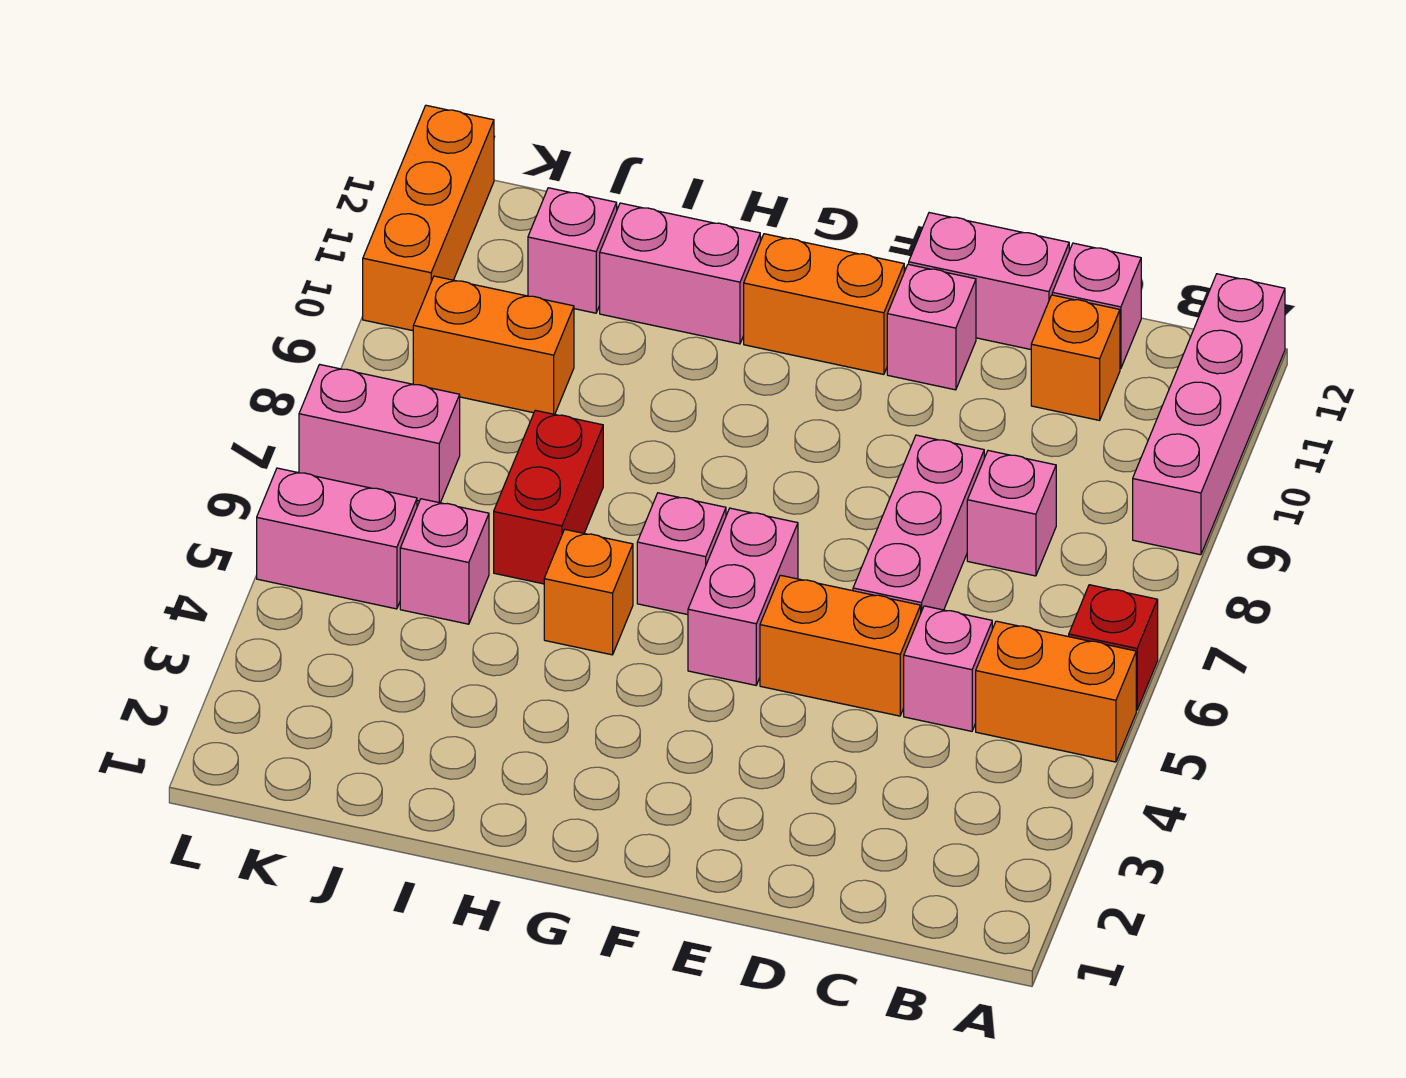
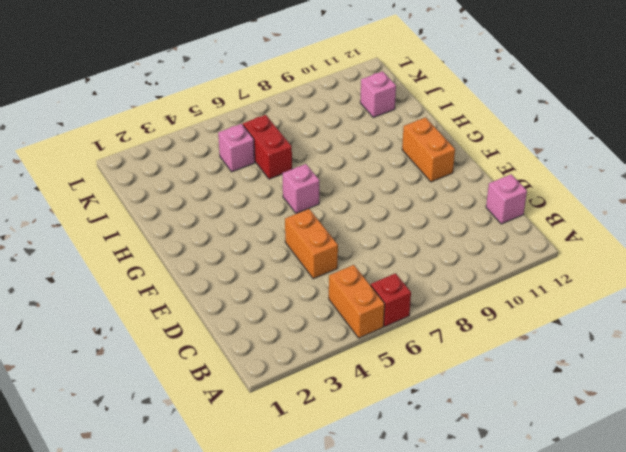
red brick I6:J6 level 1 -> red brick I6:I7 level 1
none -> pink brick A9:A12 level 1
none -> pink brick C5 level 1
none -> pink brick C8 level 1

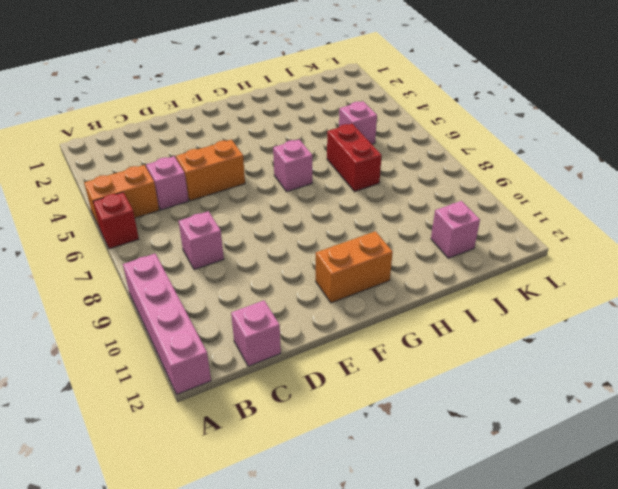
none -> orange brick C11 level 1
none -> pink brick D6:D8 level 1
none -> pink brick D12:E12 level 1

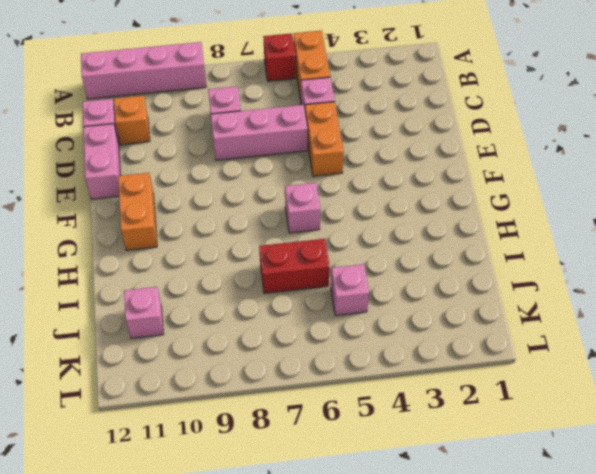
none -> pink brick E11 level 1
none -> pink brick F5:F6 level 1
none -> orange brick H5 level 1

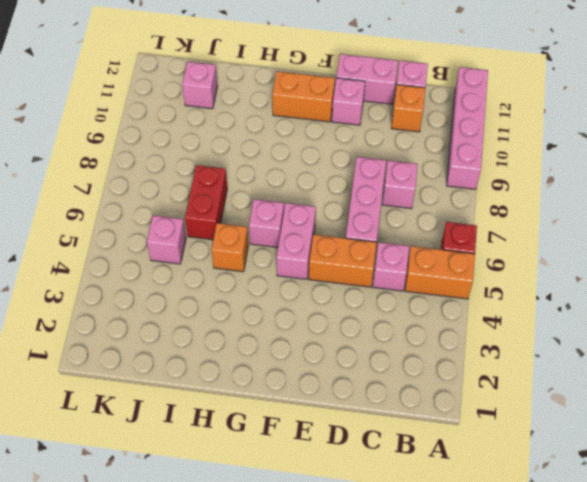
none -> pink brick H11:I11 level 1
none -> orange brick J9:K9 level 1
none -> pink brick K5:L5 level 1

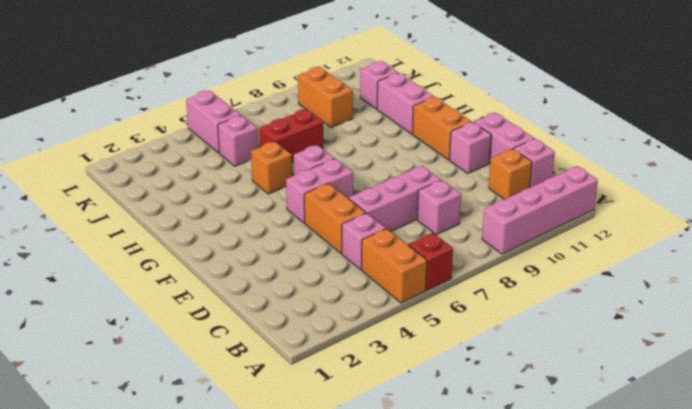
none -> pink brick K7:L7 level 1
none -> orange brick L10:L12 level 1

